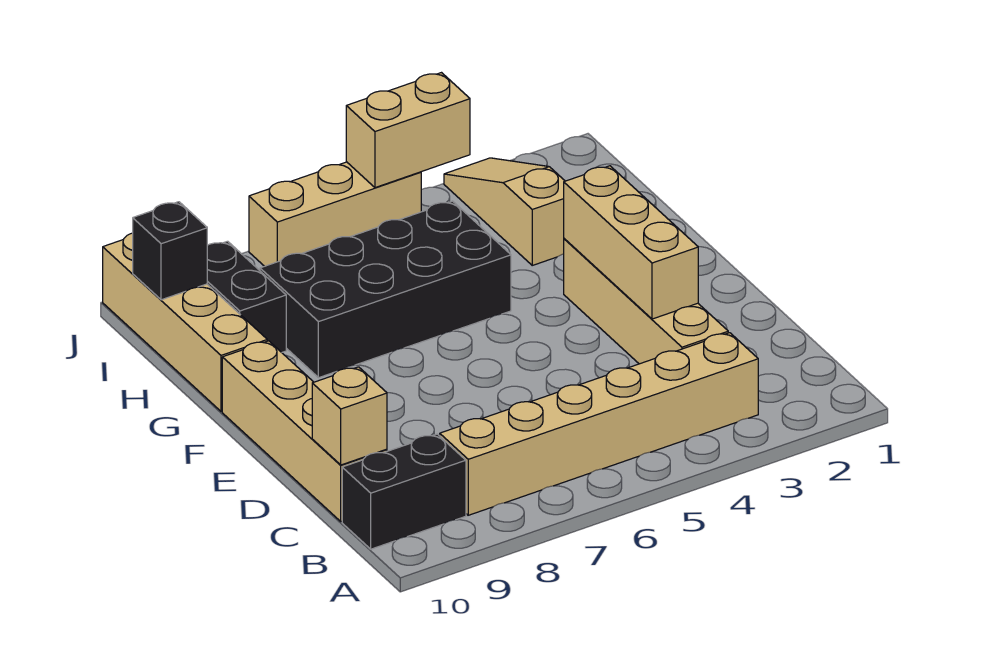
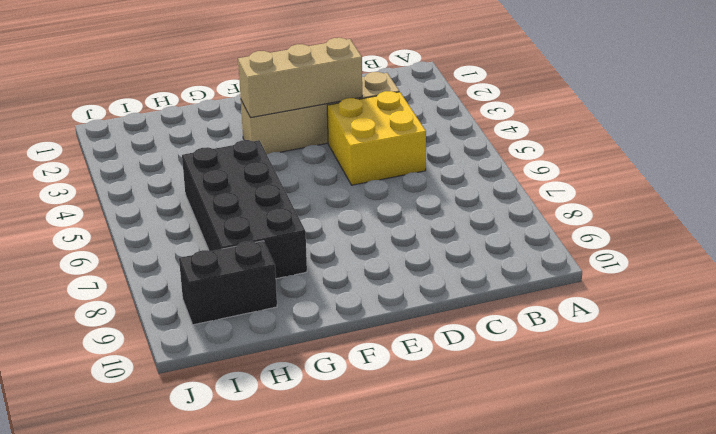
yellow brick C4:D5 level 1 -> none
none -> tan brick B3:B8 level 1
none -> black brick B9:B10 level 1
none -> tan brick C10:F10 level 1

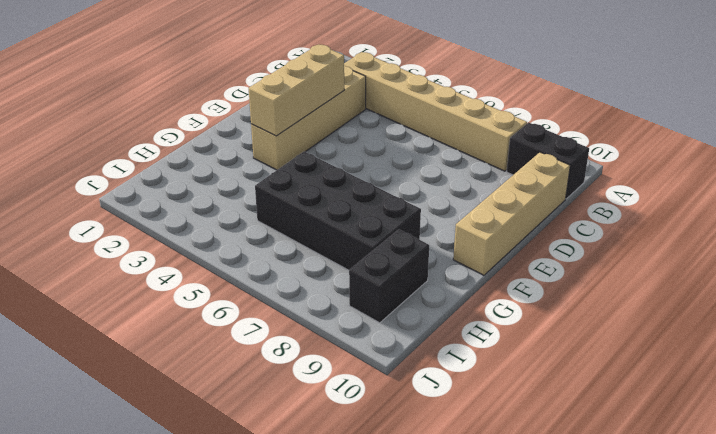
none -> tan brick G10:J10 level 1
none -> tan slope H3:J3 level 1 top H
none -> tan brick J5:J7 level 1

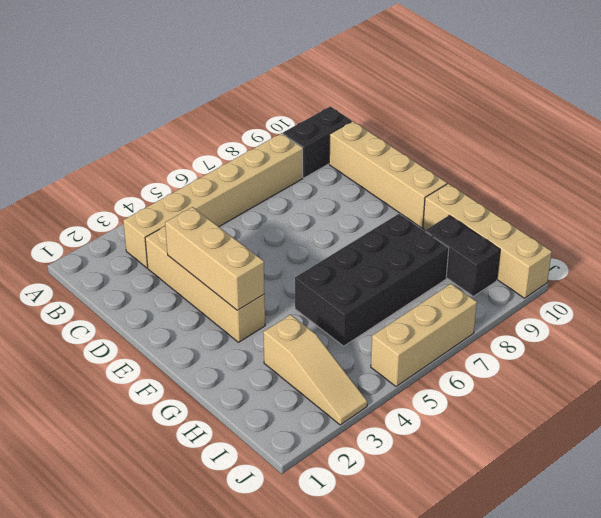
none -> tan brick C10 level 2
none -> black brick I10 level 2
none -> tan brick J4:J5 level 2

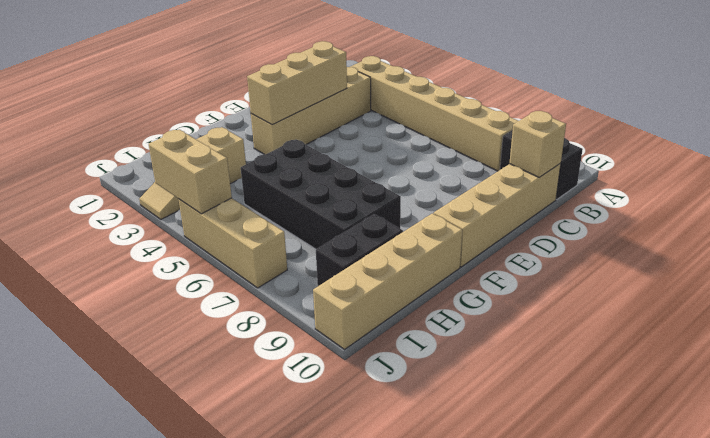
none -> black brick I10 level 2

